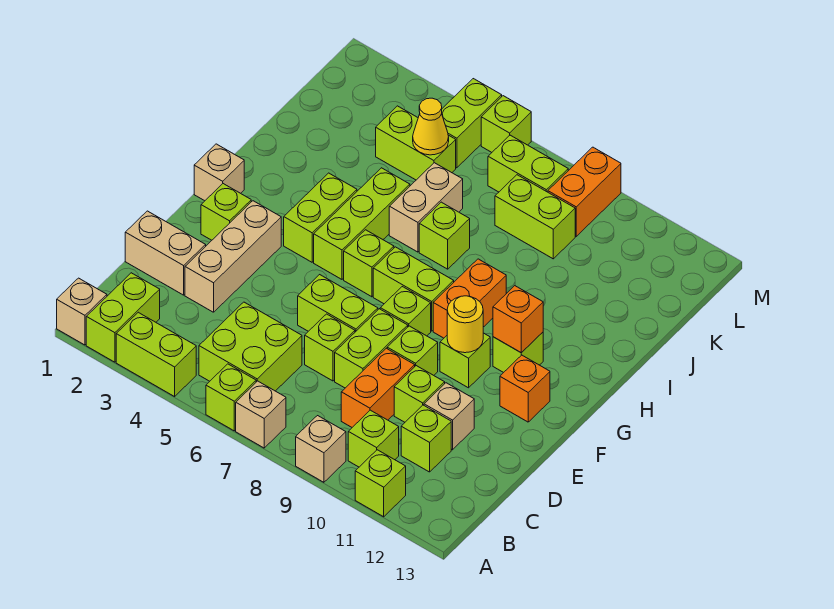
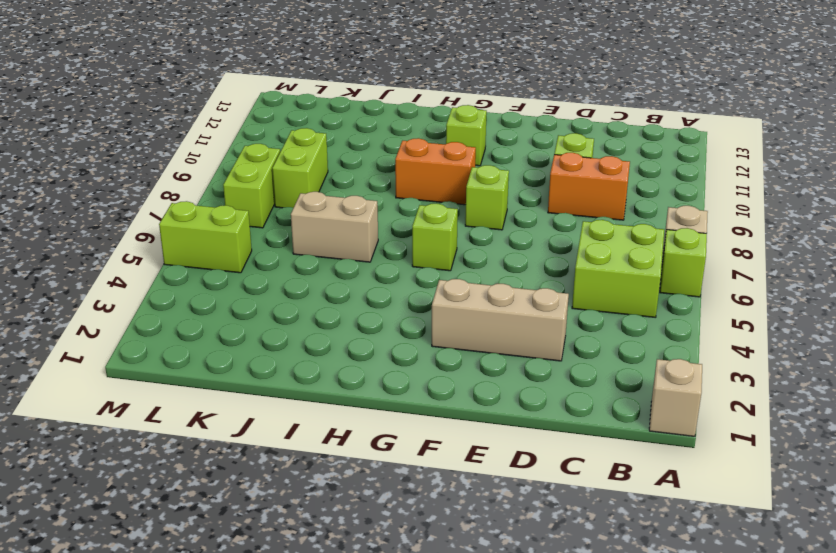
none -> lime brick A2:B2 level 1
none -> lime brick A3:A4 level 1
none -> tan brick A9 level 1
none -> lime brick A11 level 1

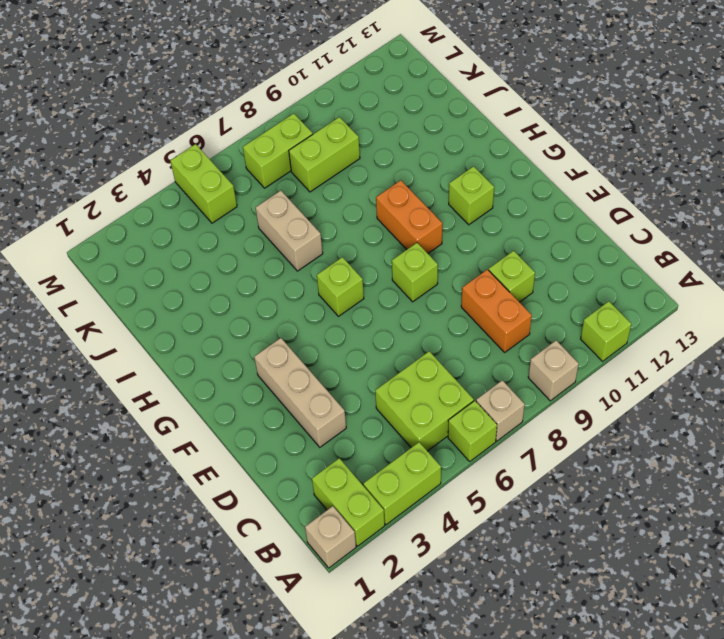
none -> lime brick B10 level 1
none -> lime brick C11 level 1
none -> tan brick D1:D2 level 1
none -> lime brick D7 level 1

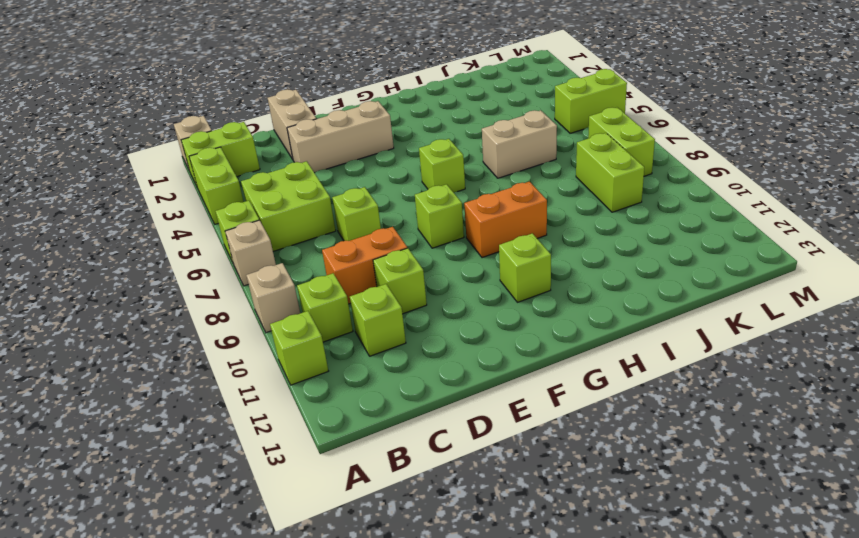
none -> lime brick D8:E8 level 1
none -> tan brick D11 level 1
none -> lime brick E6:E7 level 1
none -> lime brick E9 level 1

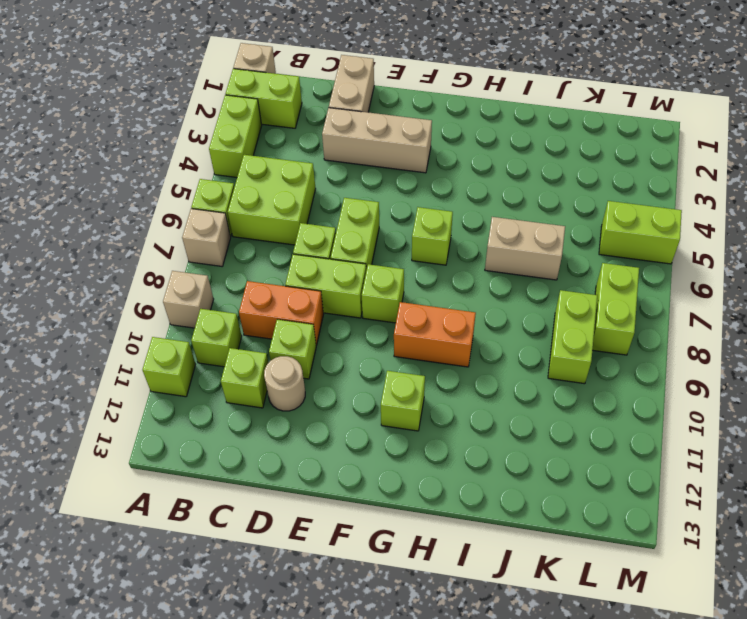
tan round brick D11 level 1 -> tan brick D11 level 1
none -> lime brick E9 level 1
none -> lime brick F2 level 1
none -> lime brick F10 level 1
none -> orange brick F12 level 1

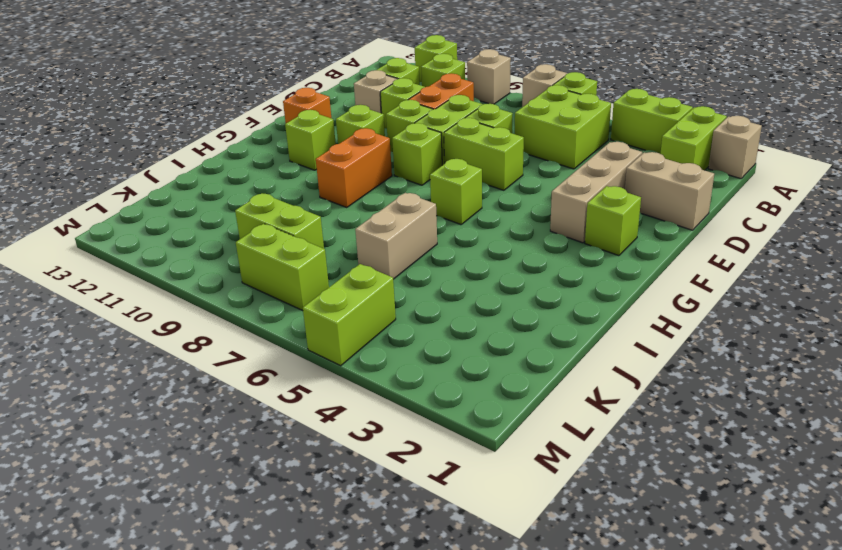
none -> tan brick G1 level 1
none -> lime brick G4:H4 level 1
none -> lime brick G5:I5 level 1
none -> lime brick G7:G8 level 1

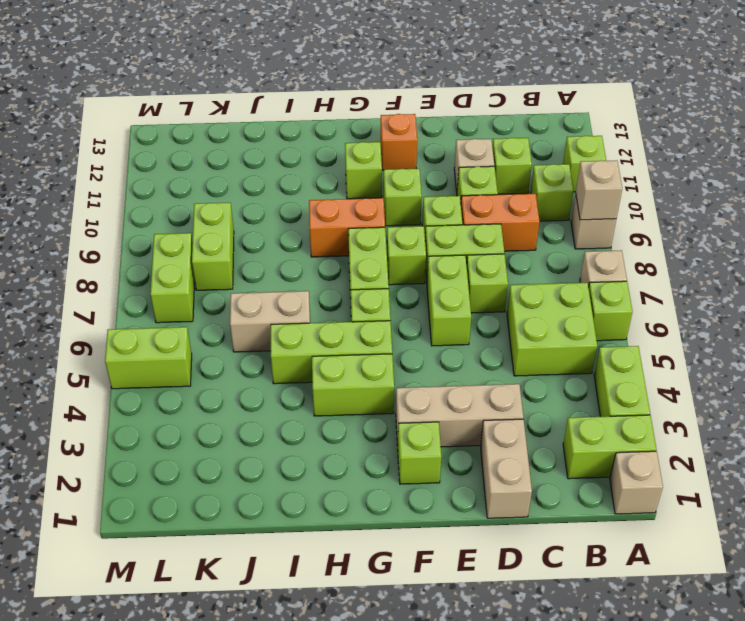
tan brick A9 level 2 -> tan brick G1 level 1
none -> lime brick I7 level 1
none -> lime brick K4:K5 level 1
none -> orange brick L9:M9 level 1
none -> lime brick M6 level 1

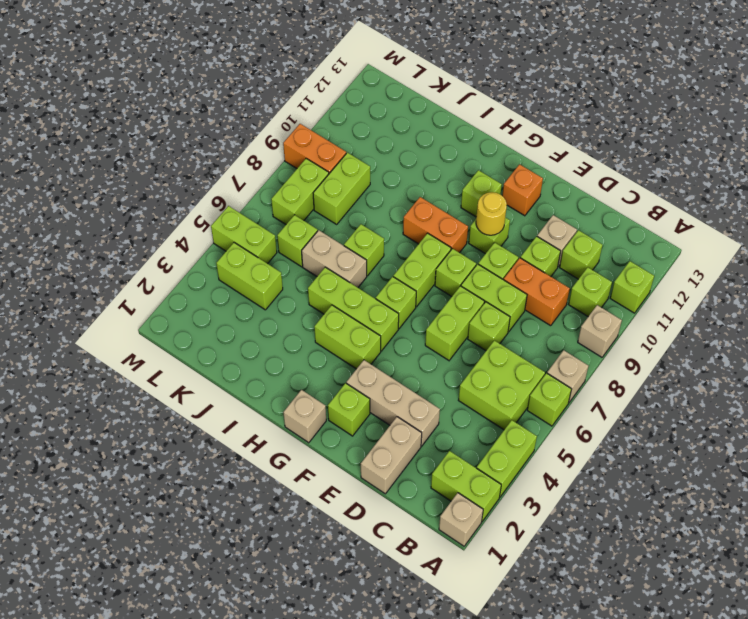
lime brick K4:L4 level 1 -> lime brick K4:K5 level 1
lime brick K6 level 1 -> lime brick M6 level 1
none -> orange brick G11 level 2
none -> yellow cone K5 level 2

